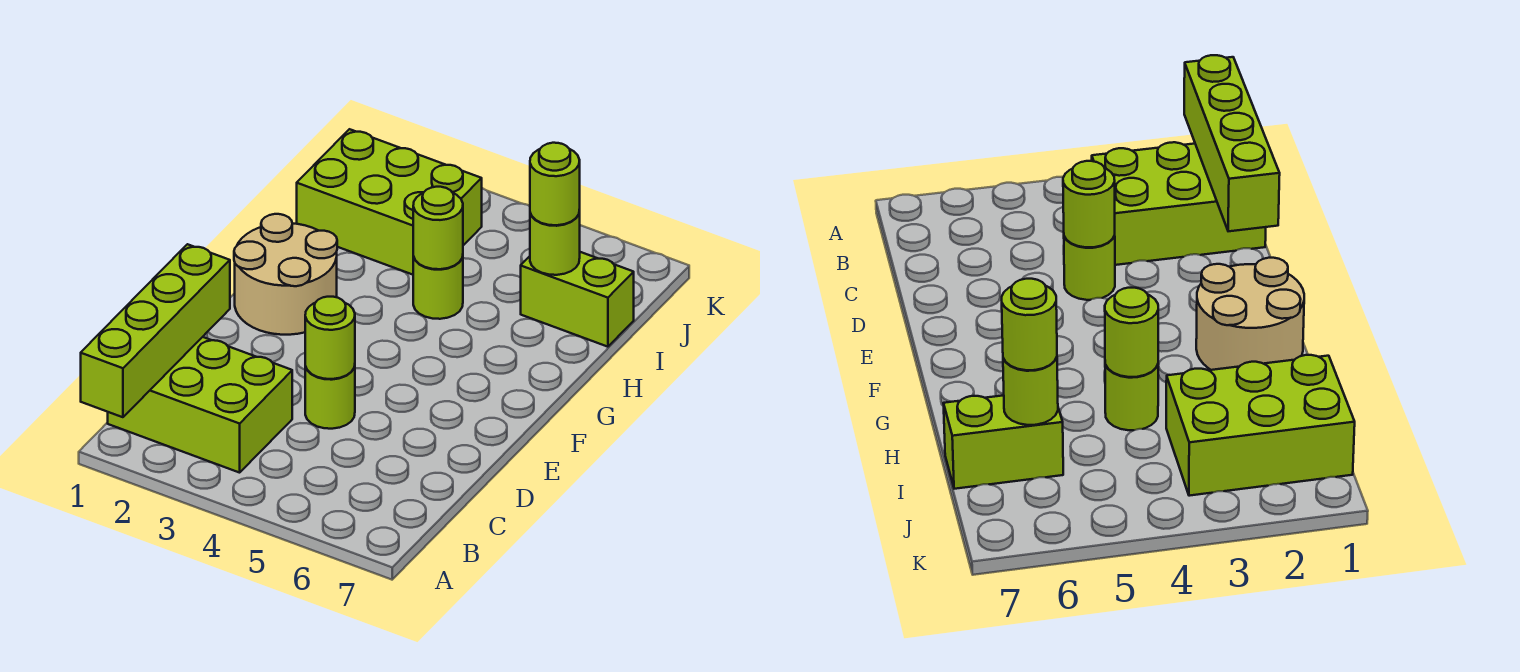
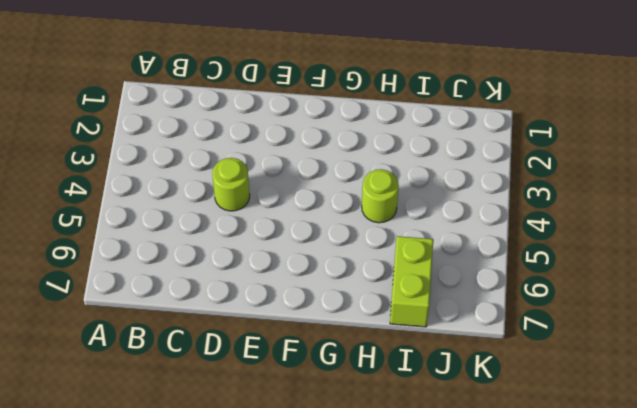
none -> lime brick B1:C3 level 1
none -> tan round brick F1:G2 level 1

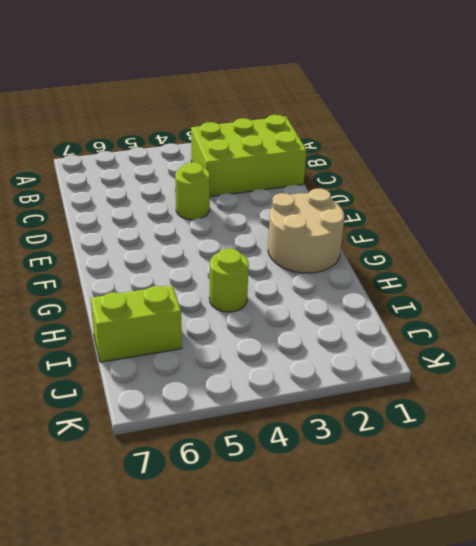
none -> lime brick I1:J3 level 1
none -> lime brick A1:D1 level 2

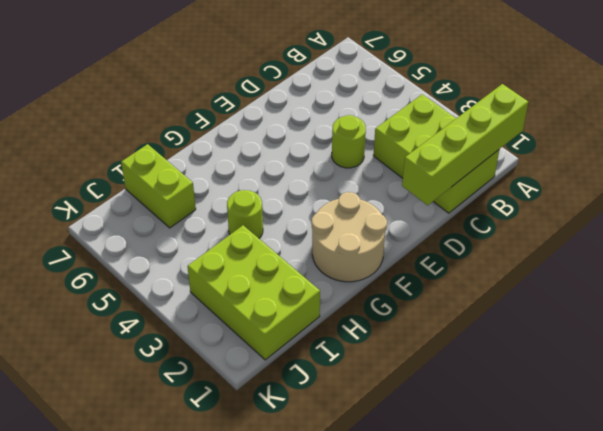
none -> lime round brick D4 level 2
none -> lime round brick H4 level 2

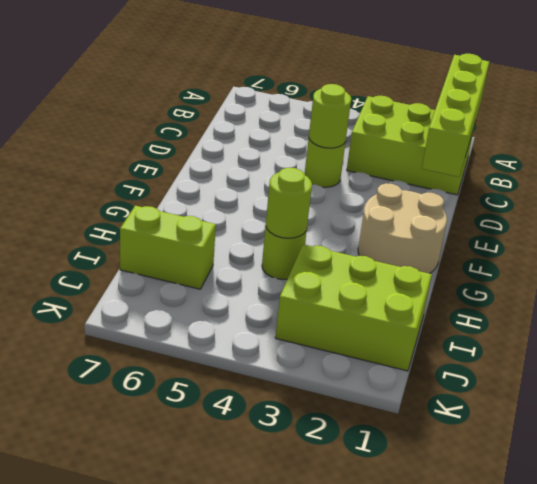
none -> lime round brick I6 level 2
none -> lime round brick I6 level 3

